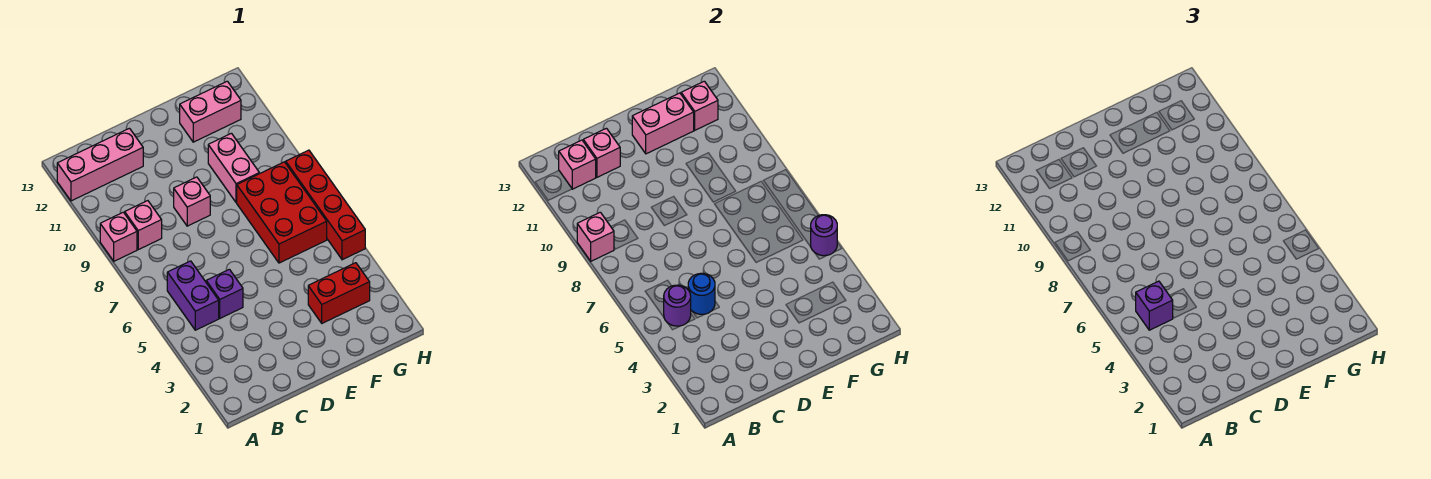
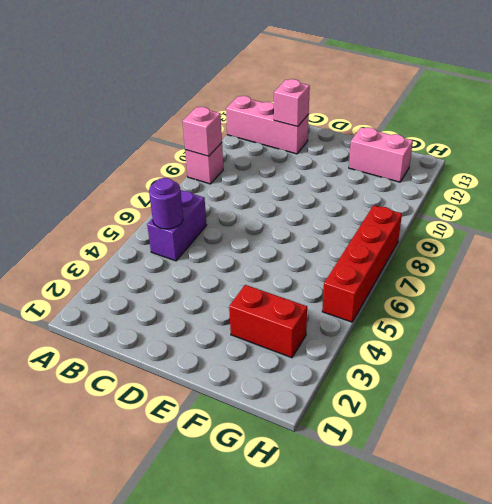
none -> pink brick B9 level 1
none -> purple brick C5 level 1
none -> pink brick D9 level 1

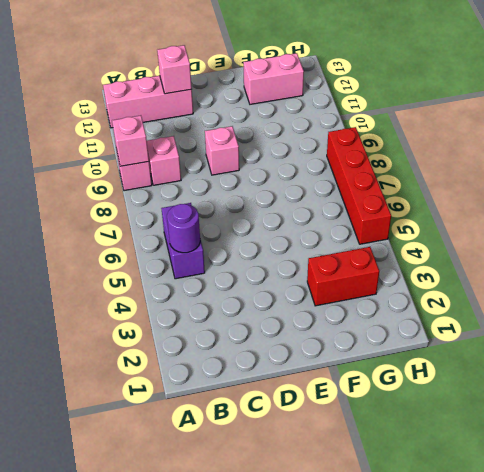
none -> purple brick C5 level 1
none -> red brick F6:G8 level 1
none -> pink brick F9:F10 level 1

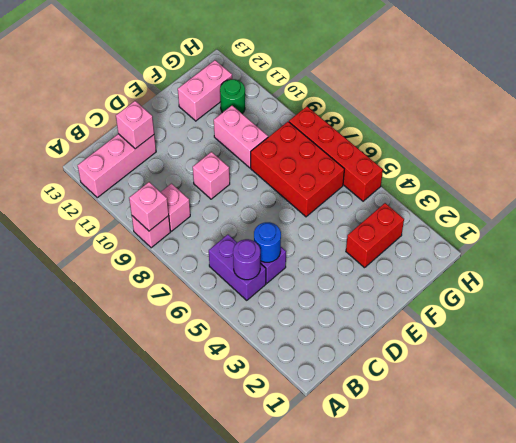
green round brick G11 level 1 -> none
none -> pink brick B12 level 2
none -> pink brick E12:F12 level 2
none -> pink brick G12 level 2

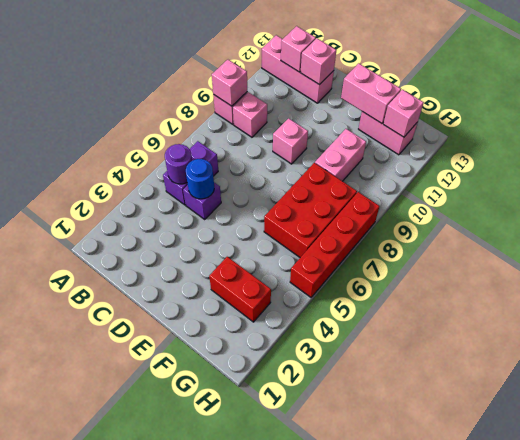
none -> purple round brick H5 level 2
none -> purple brick B5 level 3

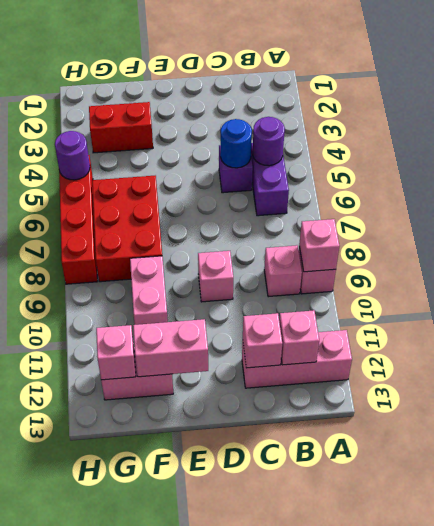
none -> purple brick B5 level 3

